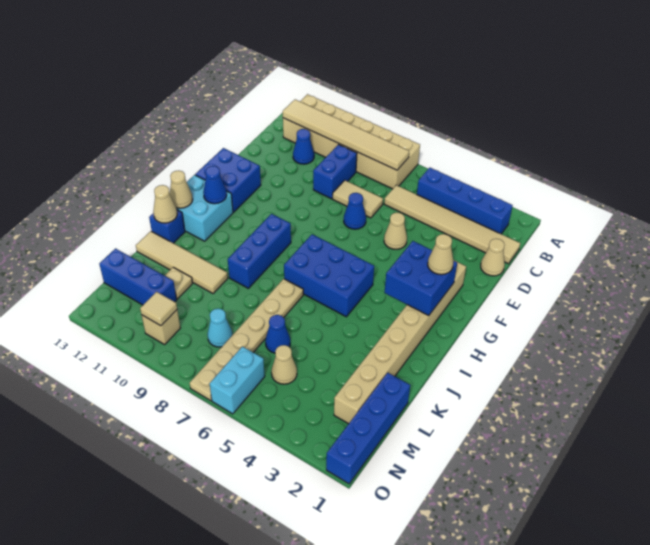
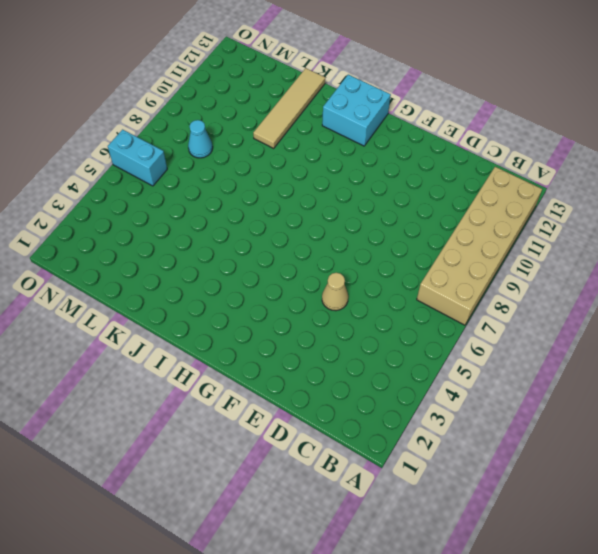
none -> blue brick B2:B5 level 1
none -> tan tile C1:C6 level 1
none -> blue brick C9:D9 level 1
none -> blue cone C11 level 1

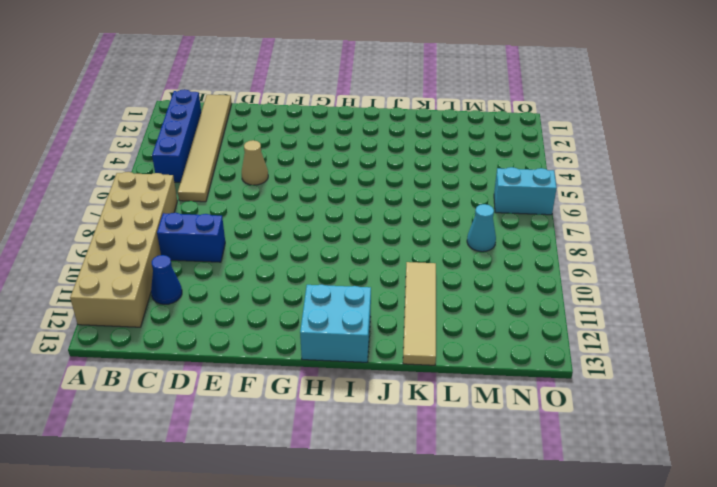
none -> tan cone D1 level 1
none -> tan tile D7:D8 level 1
none -> blue cone E7 level 1
none -> tan brick F2:M2 level 1

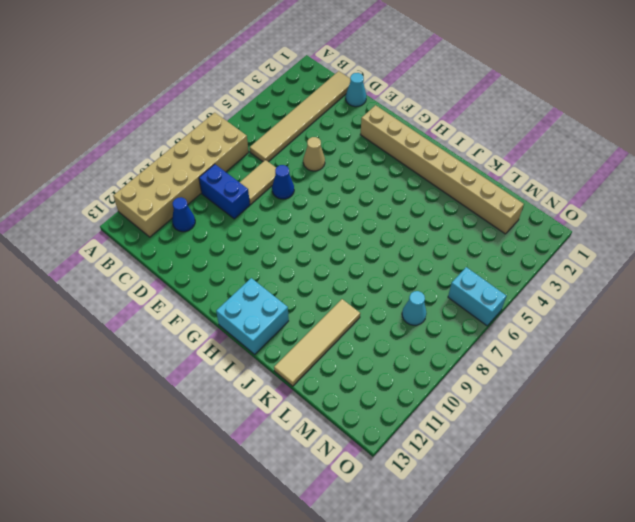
cyan cone D1 level 1 -> tan cone D1 level 1
none -> blue brick B2:B5 level 1
none -> blue brick F12:G13 level 1
none -> blue brick H5:I7 level 1
none -> blue brick H9:J9 level 1

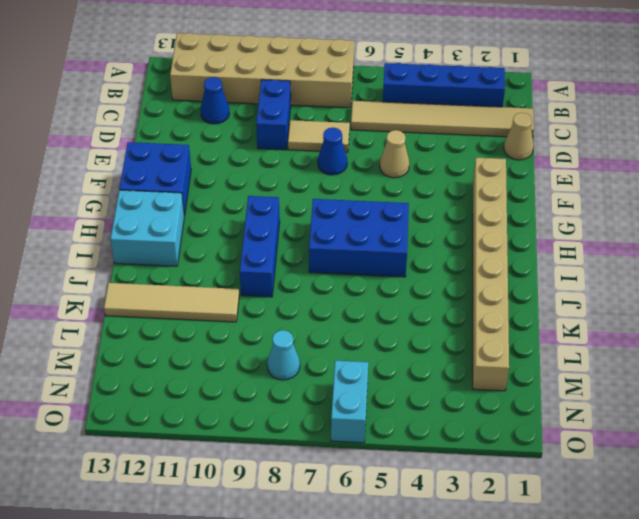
none -> tan plate J7:O7 level 1
none -> blue brick J13 level 1
none -> blue brick L1:O1 level 1
none -> blue cone L6 level 1

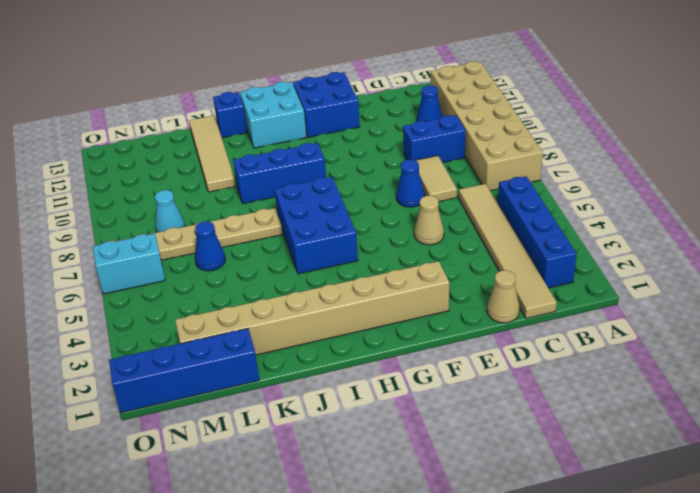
none -> tan plate L11 level 1
none -> tan cone M5 level 1
none -> blue brick M11:M13 level 1
none -> tan brick N10 level 1

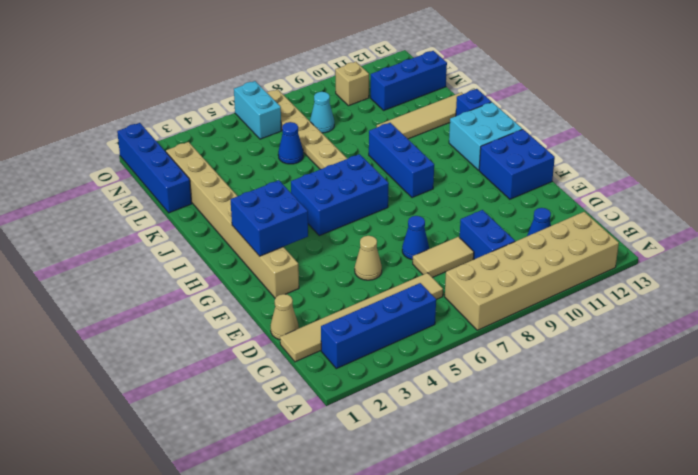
none -> tan plate L11 level 1
none -> tan cone M5 level 1
none -> tan tile B7:B12 level 2
none -> blue cone H12 level 2

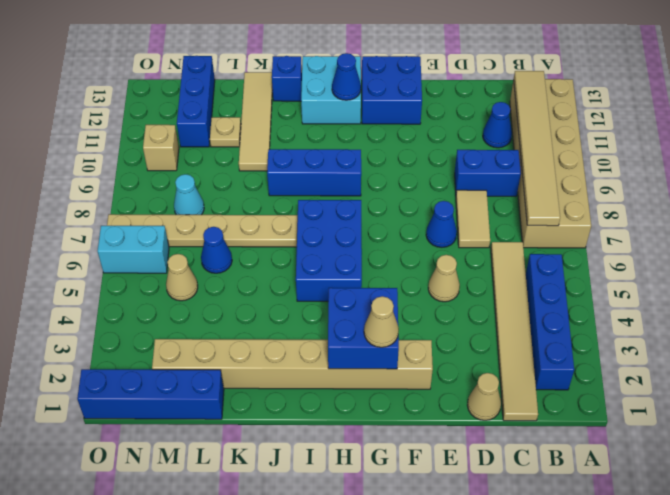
none -> tan cone I13 level 2
none -> tan cone J13 level 2
none -> tan tile N10 level 2

